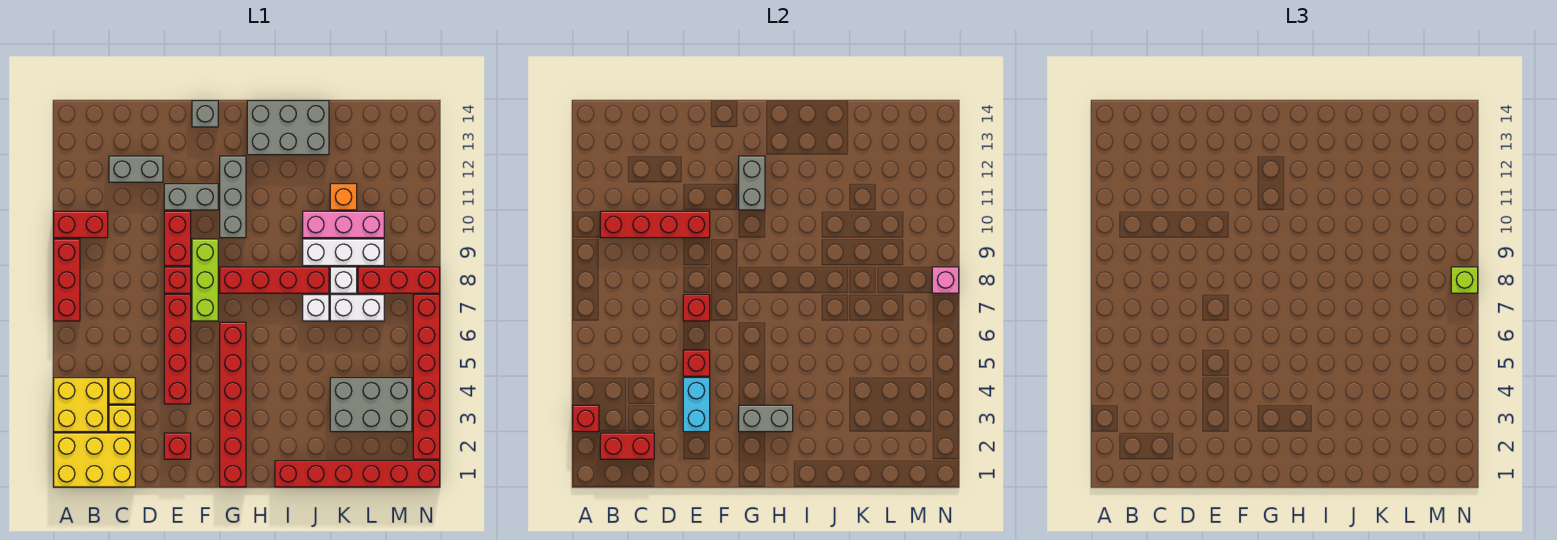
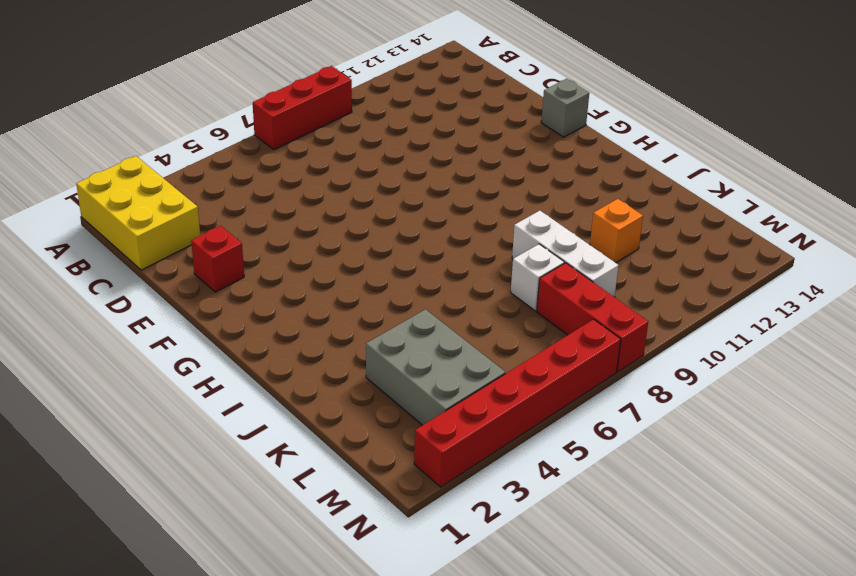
none -> yellow brick A3:B4 level 1
none -> red brick A10:B10 level 1
none -> yellow brick C3 level 1
none -> yellow brick C4 level 1

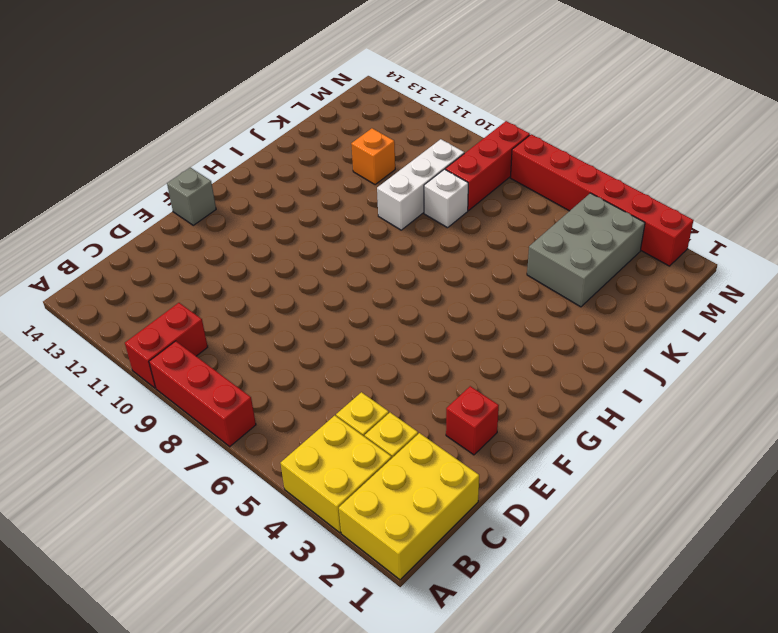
none -> grey brick C12:D12 level 1
none -> red brick E4:E7 level 1
none -> red brick E8 level 1
none -> red brick E9:E10 level 1

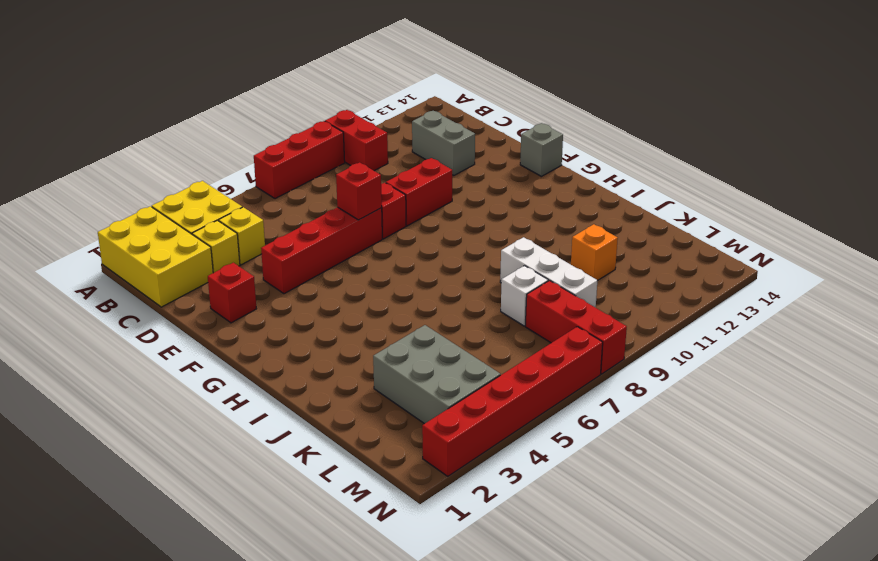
none -> grey brick E11:F11 level 1
none -> lime brick F7:F9 level 1
none -> red brick G1:G6 level 1
none -> red brick G8:J8 level 1

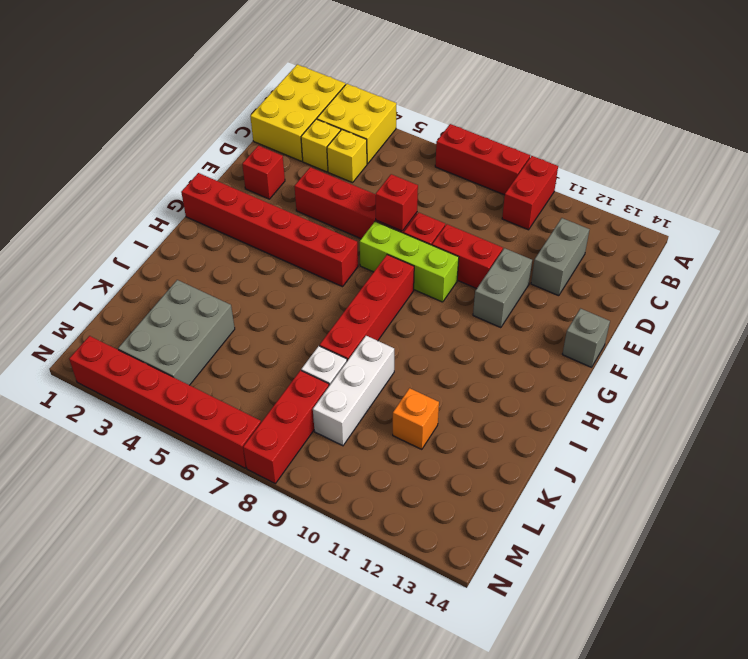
none -> grey brick G10:G12 level 1
none -> grey brick H13:J14 level 1
none -> red brick I1:N1 level 1
none -> white brick J7 level 1

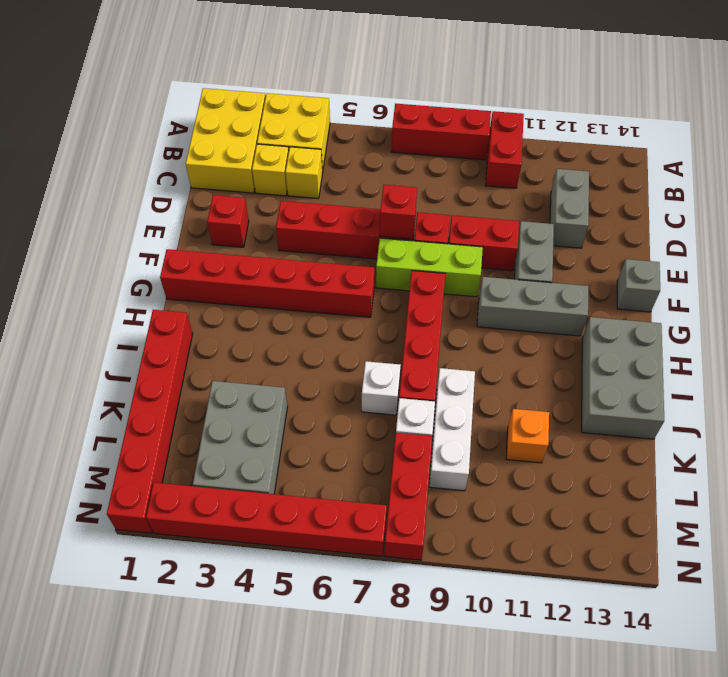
none -> pink brick J10:L10 level 1
none -> white brick K7:L7 level 1
none -> red brick A3 level 2
none -> red brick B2:C2 level 2

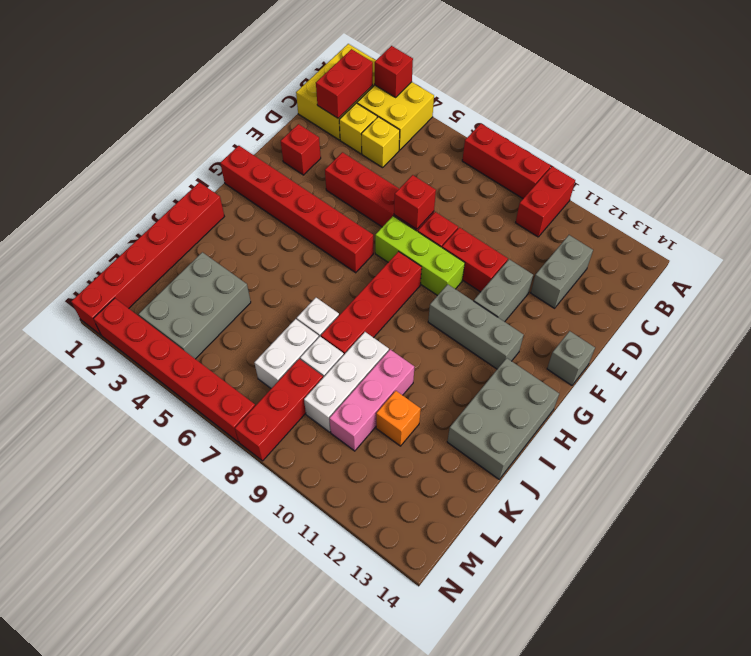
none -> red brick B10:E10 level 2
none -> cyan brick E3:E4 level 2
none -> red brick E5 level 2
none -> grey brick G3:H3 level 2

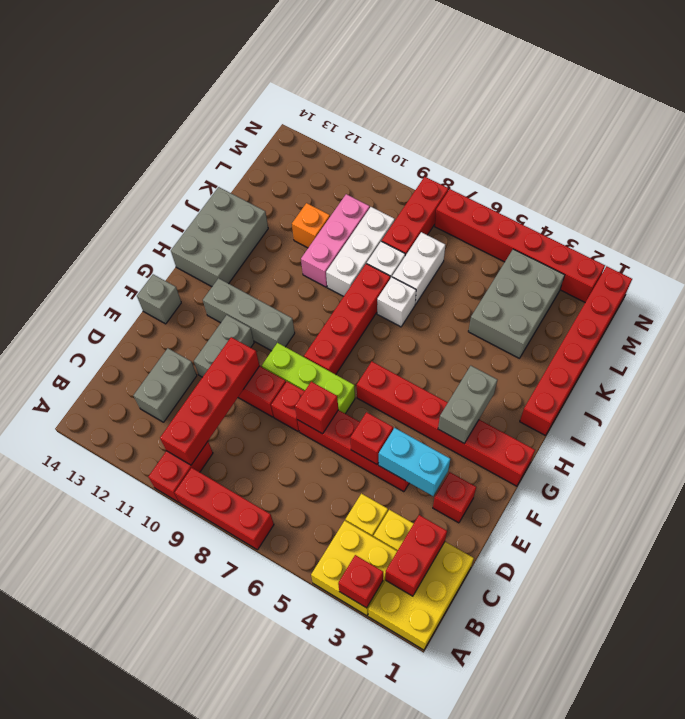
none -> grey brick G11:G12 level 2
none -> pink brick N8 level 2
none -> lime brick N8 level 3

